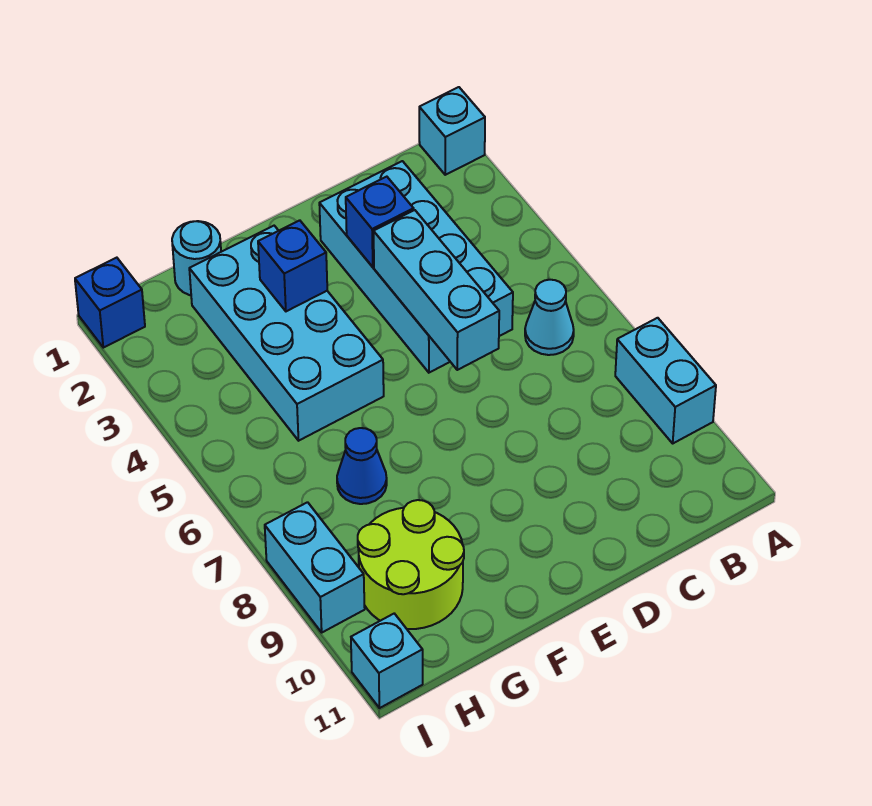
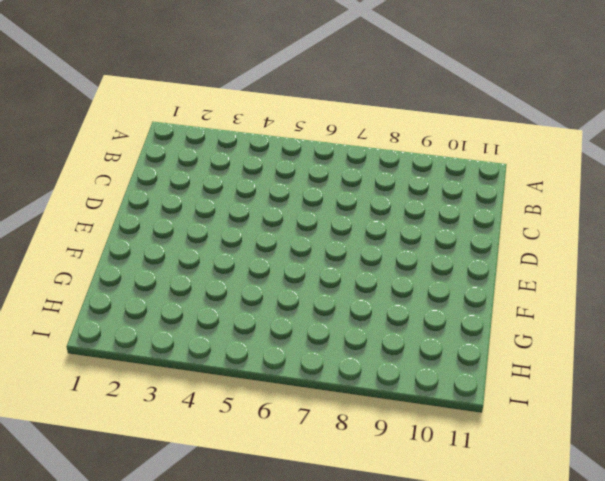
none -> cyan brick A1 level 1
none -> cyan brick A8:A9 level 1
none -> cyan cone B6 level 1

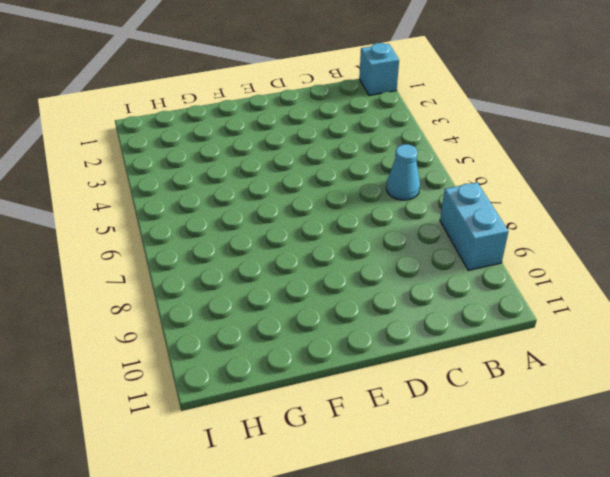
none -> cyan brick C2:D5 level 1
none -> cyan brick F2:G5 level 1
none -> cyan round brick G1 level 1

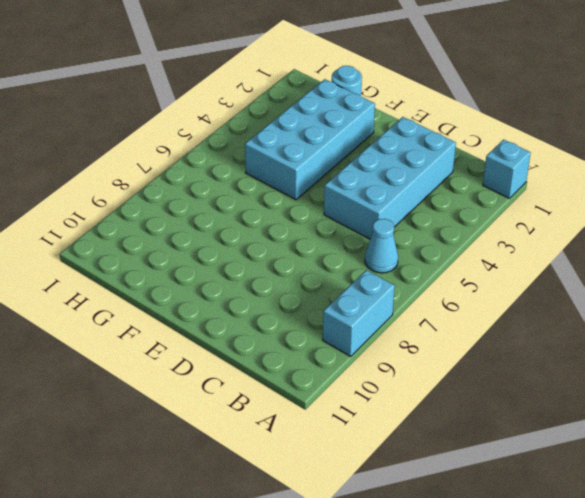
none -> blue cone G7 level 1
none -> lime round brick G9:H10 level 1
none -> blue brick I1 level 1

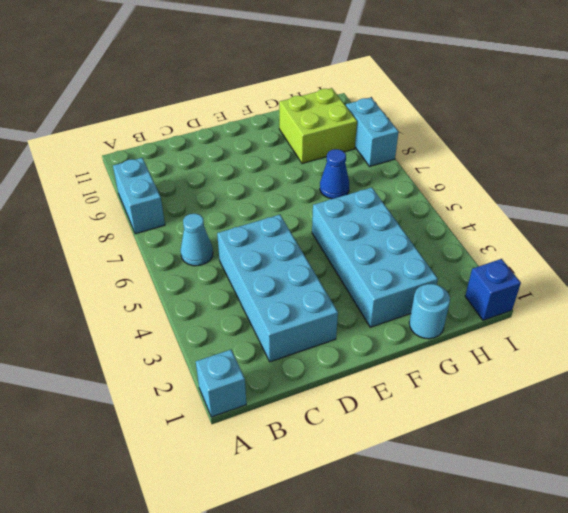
lime brick G9:H10 level 1 -> lime round brick G9:H10 level 1
none -> cyan brick I11 level 1
none -> blue brick D3 level 2
none -> cyan brick D4:D6 level 2

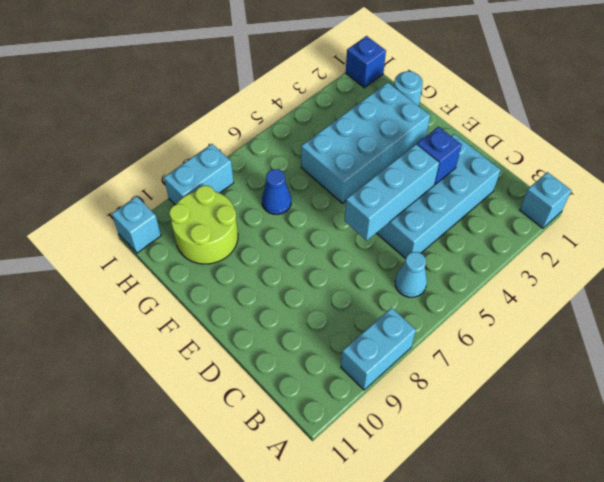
none -> blue brick F3 level 2

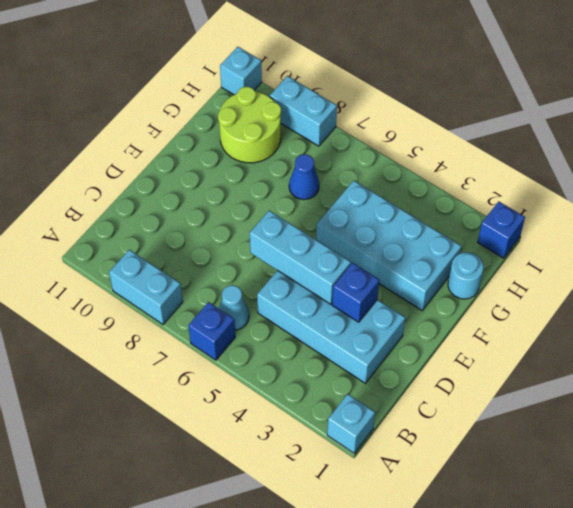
blue brick A6 level 1 -> blue brick F3 level 2

